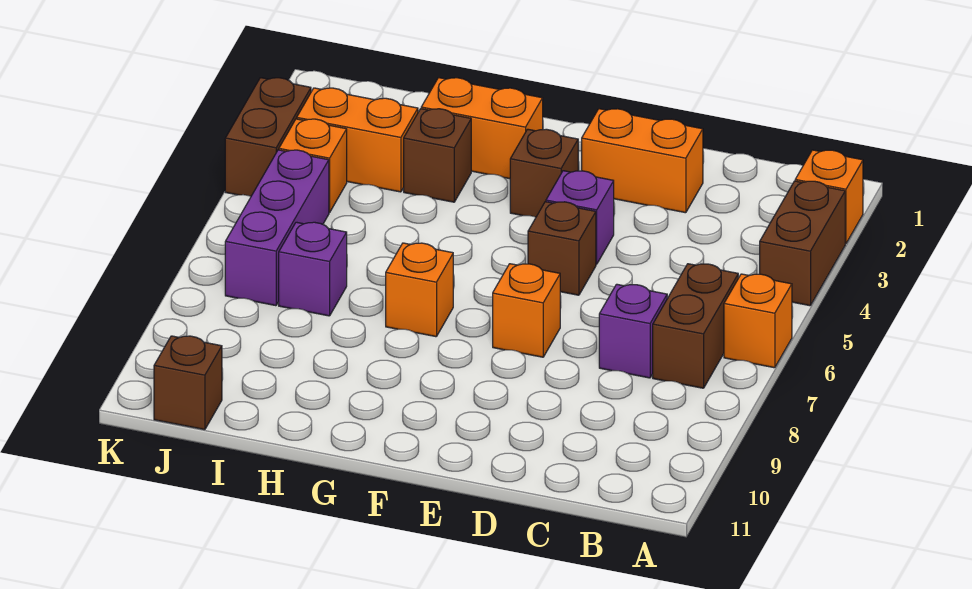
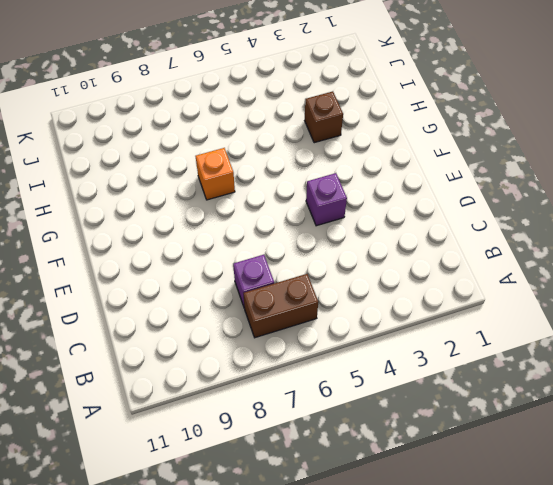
none -> orange brick A2 level 1
none -> brown brick A3:A4 level 1
none -> orange brick A6 level 1

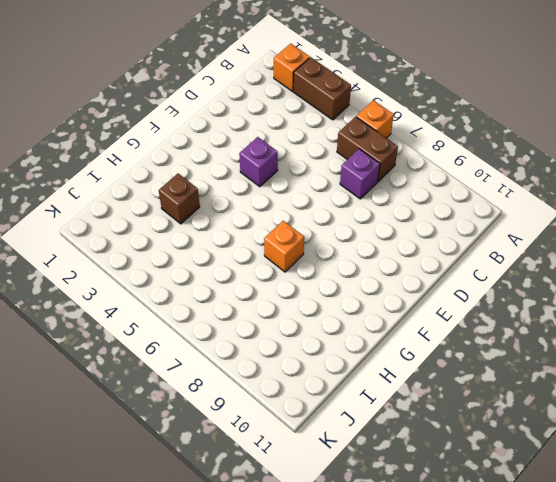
none -> orange brick D2:E2 level 1
none -> brown brick E5 level 1
none -> orange brick E7 level 1

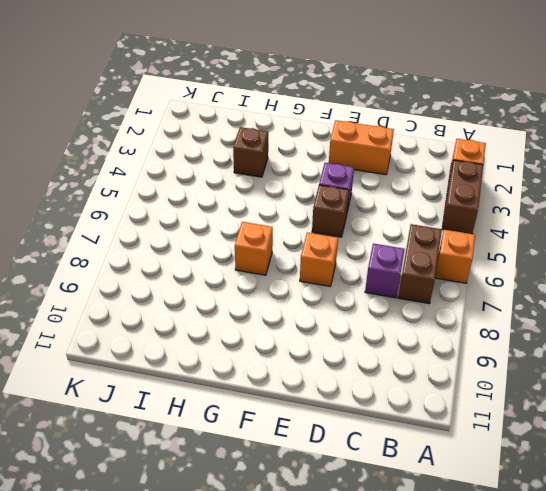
none -> brown brick F3 level 1
none -> orange brick G2:H2 level 1
none -> orange brick I3:J3 level 1

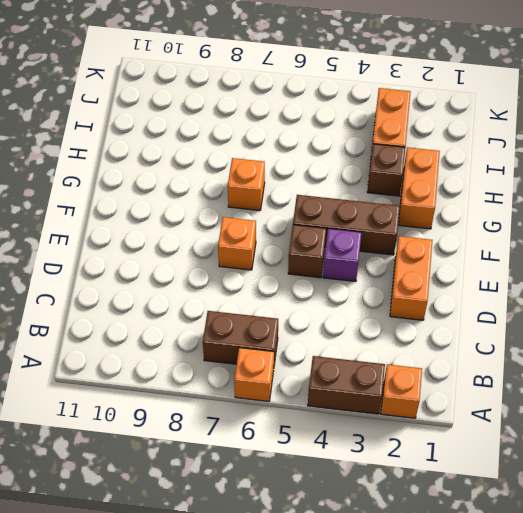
brown brick F3:F5 level 1 -> brown brick F3 level 1
none -> purple brick C7 level 1
none -> purple brick I7 level 1
none -> orange brick J4 level 1

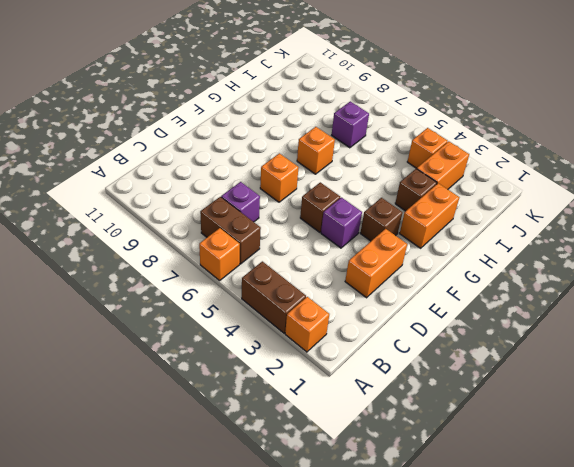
none -> purple brick J5:J7 level 1
none -> brown brick J11 level 1
none -> brown brick K3:K4 level 1

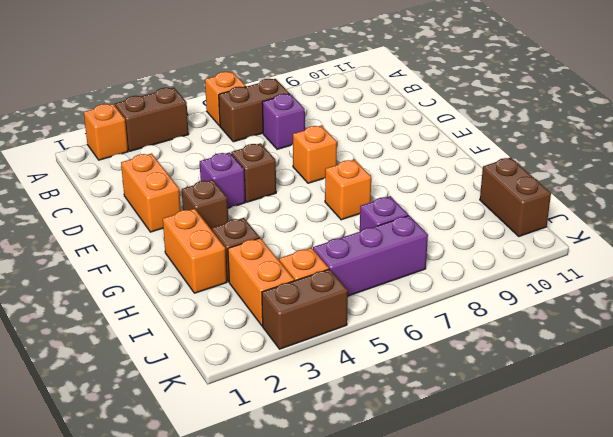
brown brick I11:J11 level 1 -> brown brick J11 level 1

